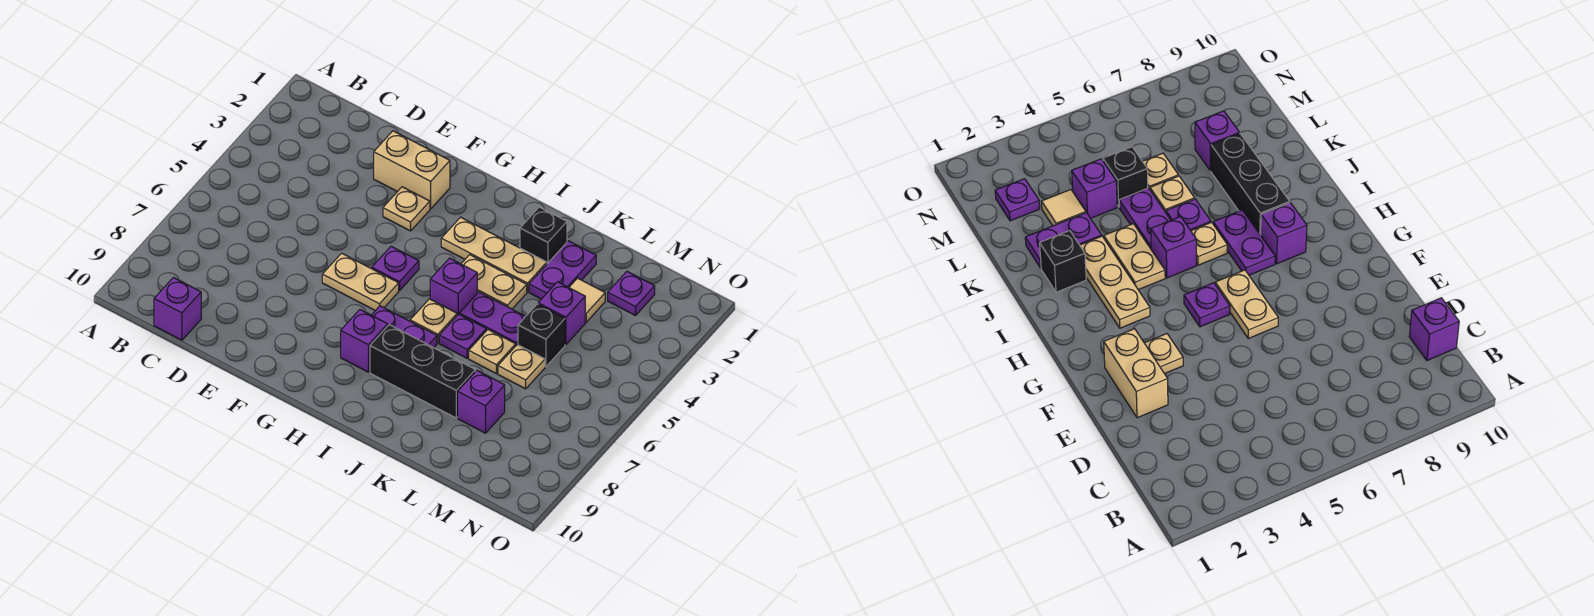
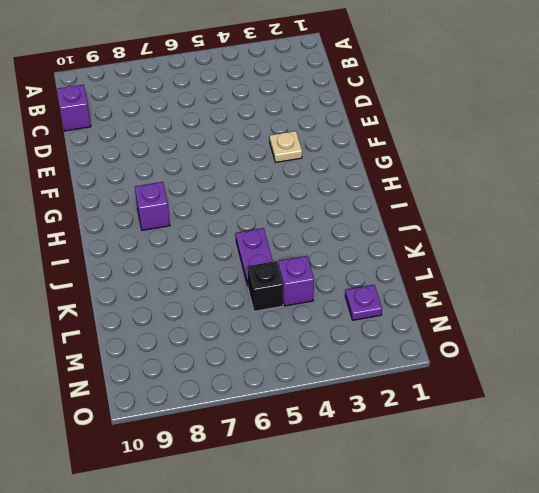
none -> tan brick E2:F2 level 1
none -> tan plate F6:G6 level 1
none -> purple plate G5 level 1

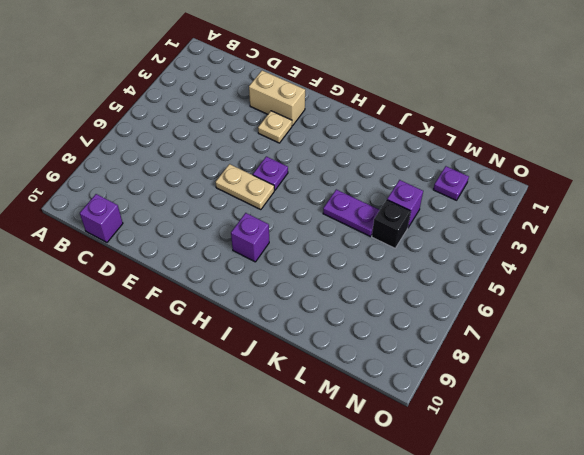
none -> tan plate H3:J3 level 1
none -> purple plate H7:I7 level 1
none -> tan plate I4:J4 level 1

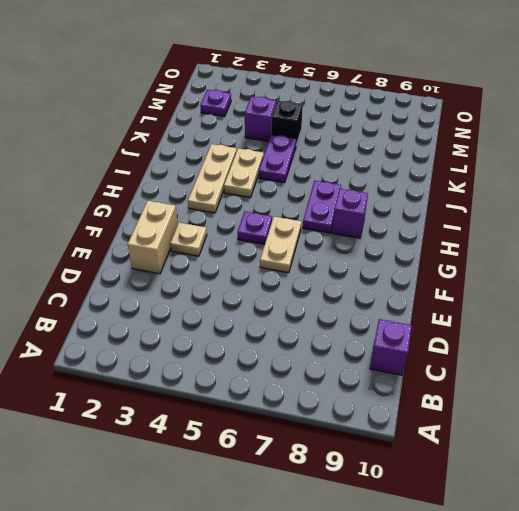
none -> purple brick I5 level 1
none -> tan plate I6 level 1
none -> black brick I8:K8 level 1

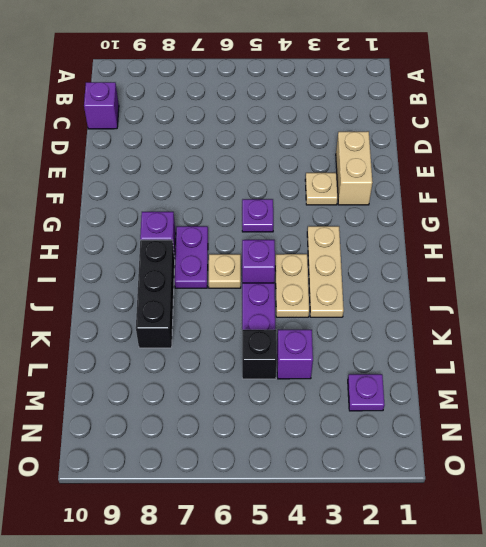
none -> tan plate F6:G6 level 1
none -> black brick J2 level 1
none -> purple plate J6 level 1

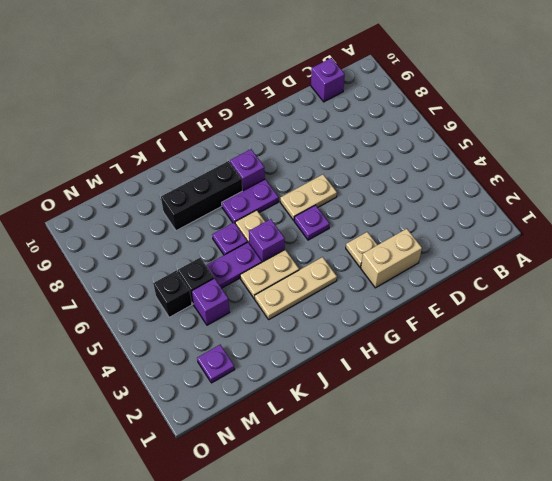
black brick M5 level 1 -> black brick J2 level 1
none -> purple plate K2:K3 level 1
none -> tan plate K6 level 1
none -> tan tile L3 level 1

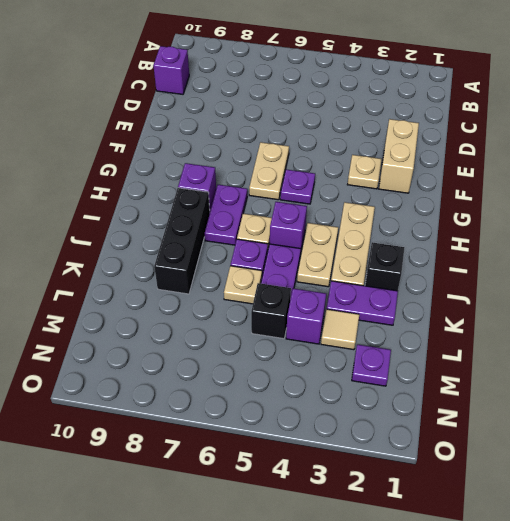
none -> tan plate L6 level 1
none -> purple brick L8 level 1

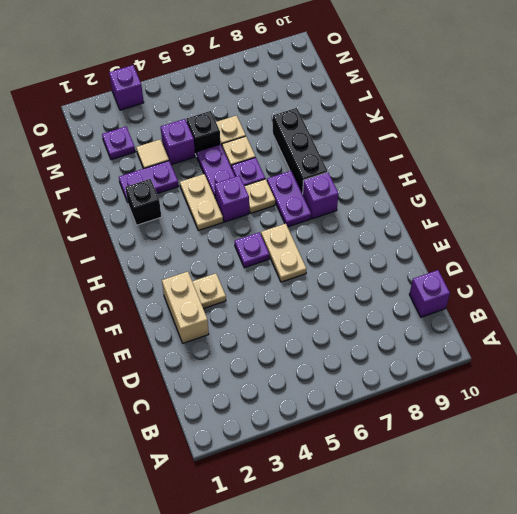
purple brick O3 level 1 -> purple brick L8 level 1
none -> tan plate H3:J3 level 1

